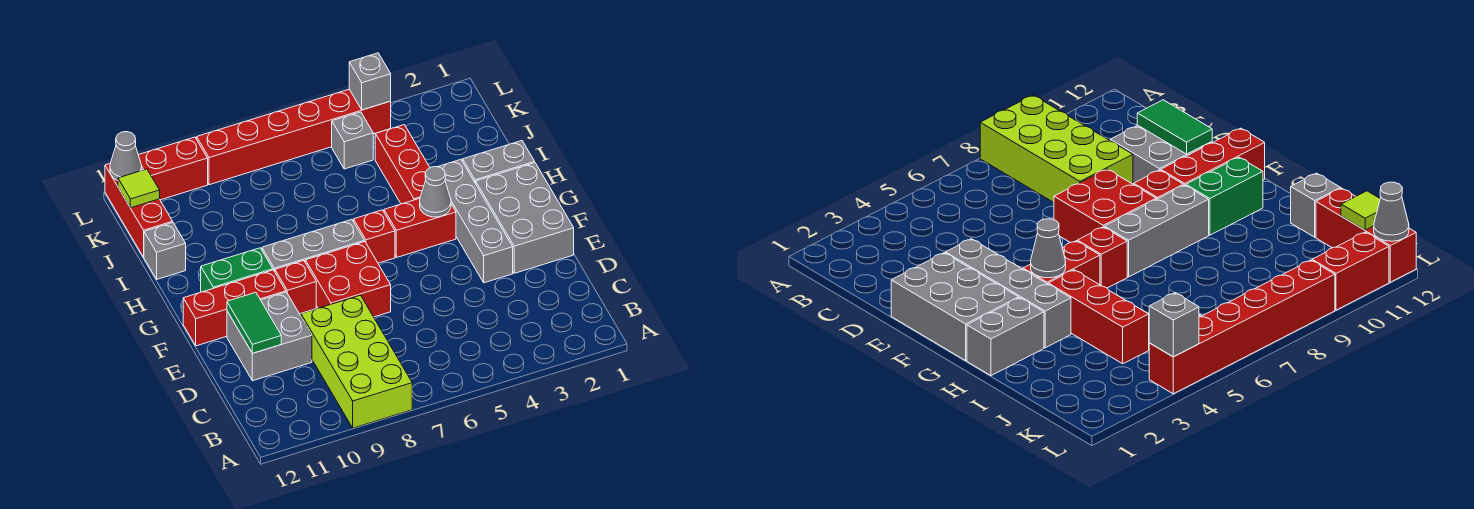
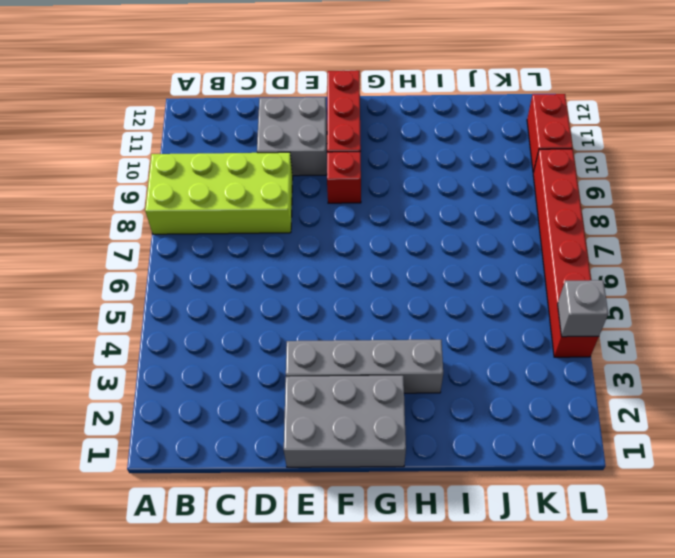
none -> red brick E7:F8 level 1
none -> red brick G4:G5 level 1
none -> red brick G6 level 1

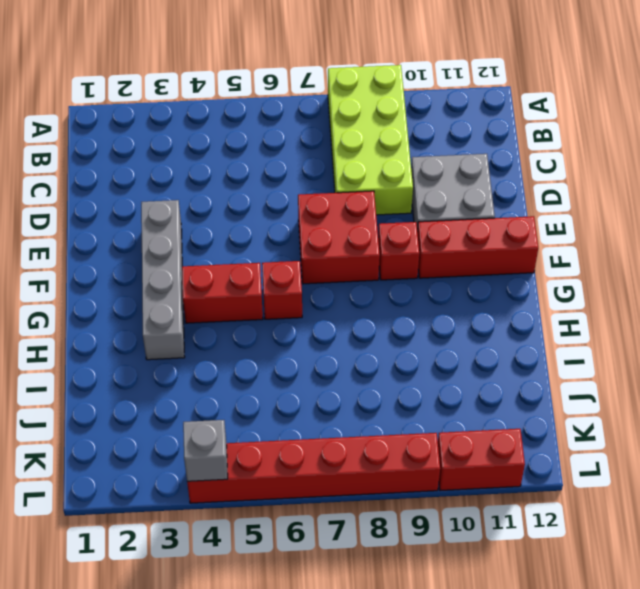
none -> grey brick E1:G2 level 1
none -> grey brick G7:G9 level 1
none -> green brick G10:G11 level 1

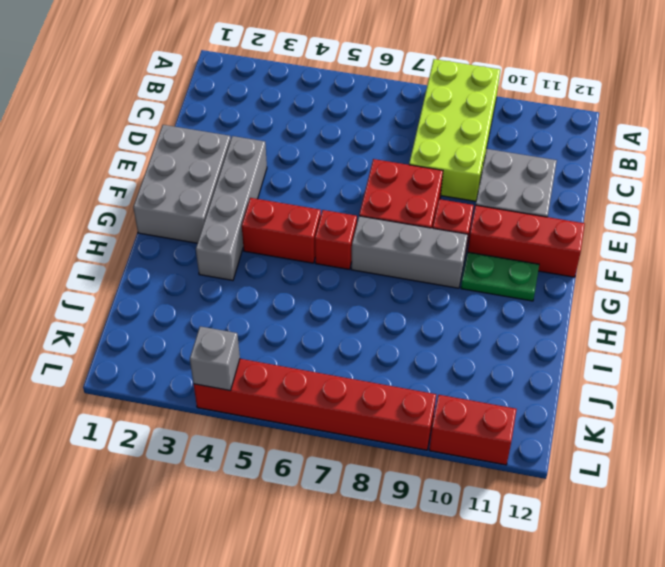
green plate G10:G11 level 1 -> green brick G10:G11 level 1
none -> grey brick H1:H2 level 1
none -> red brick H4:J4 level 1
none -> grey brick I12 level 1

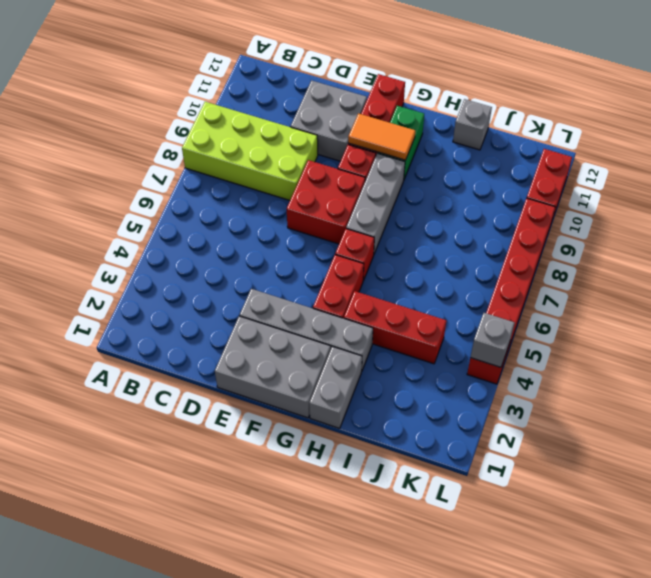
orange tile F10:G10 level 2 -> none
none -> red brick J12:L12 level 1
none -> grey brick K5 level 1
none -> green tile D11:E11 level 2

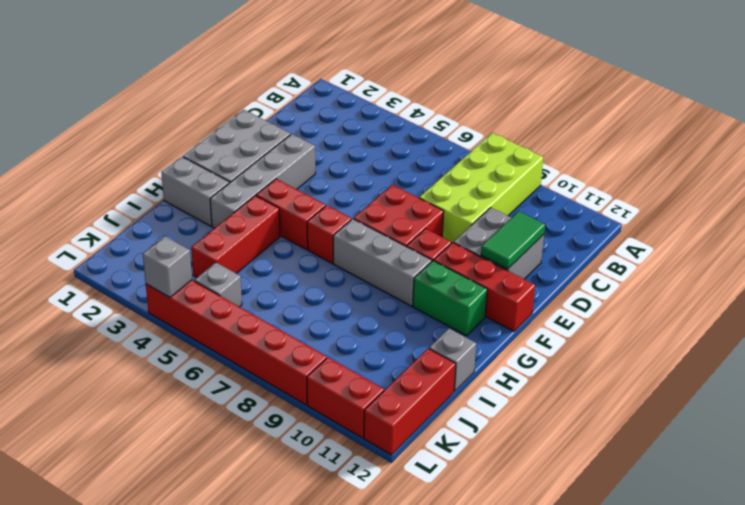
none -> grey cone G4 level 2
none -> lime tile K12 level 2
none -> grey cone L12 level 2

